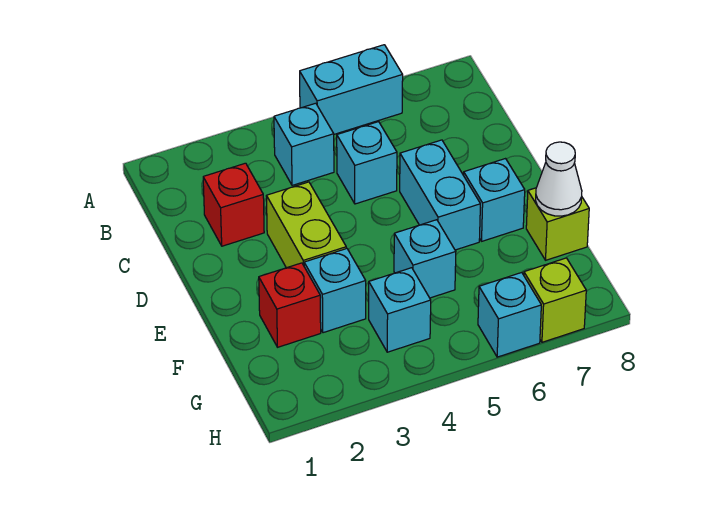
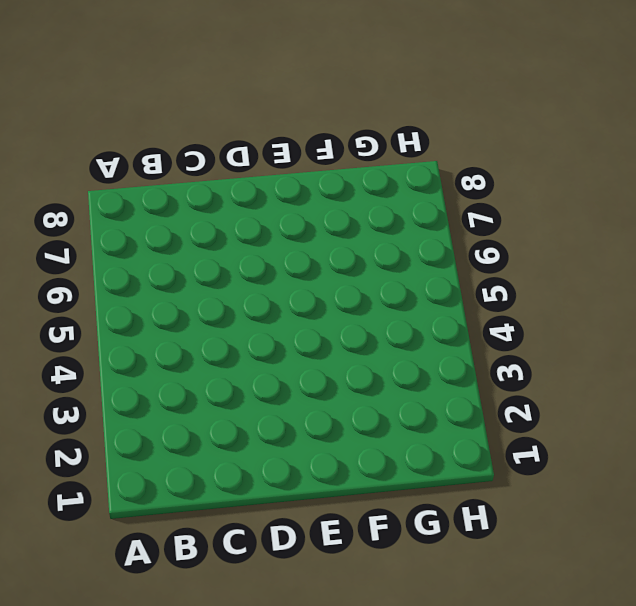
none -> cyan brick A5:A6 level 1
none -> cyan brick B4 level 1
none -> red brick C2 level 1

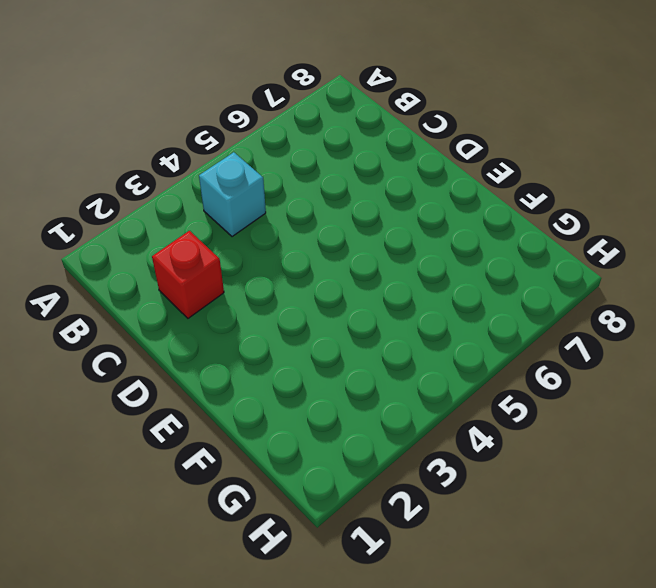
none -> cyan brick A5:A6 level 1
none -> cyan brick C5 level 1
none -> lime brick D3:E3 level 1

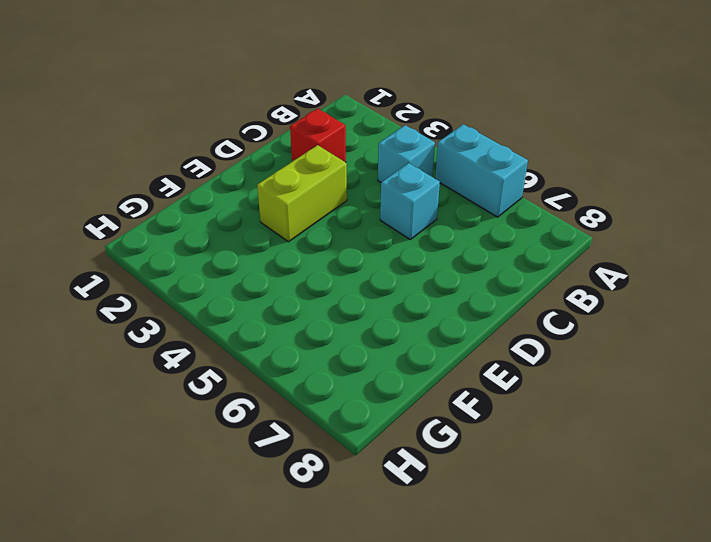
none -> cyan brick D6:E6 level 1
none -> cyan brick E7 level 1
none -> red brick F2 level 1

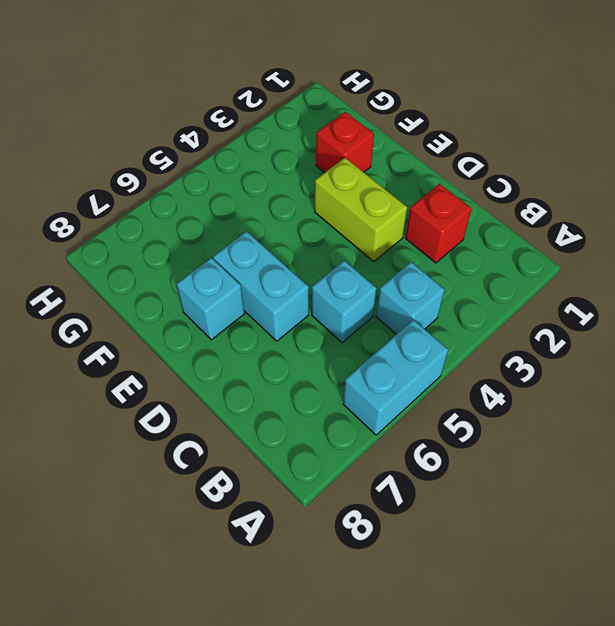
none -> cyan brick F3 level 1
none -> cyan brick F5 level 1
none -> lime brick F8 level 1

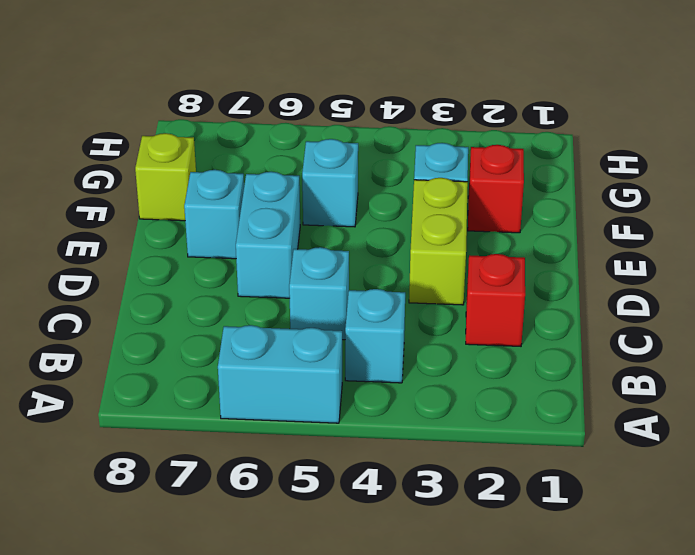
none -> cyan brick G4 level 1
none -> cyan brick H6 level 1
none -> lime brick H7 level 1

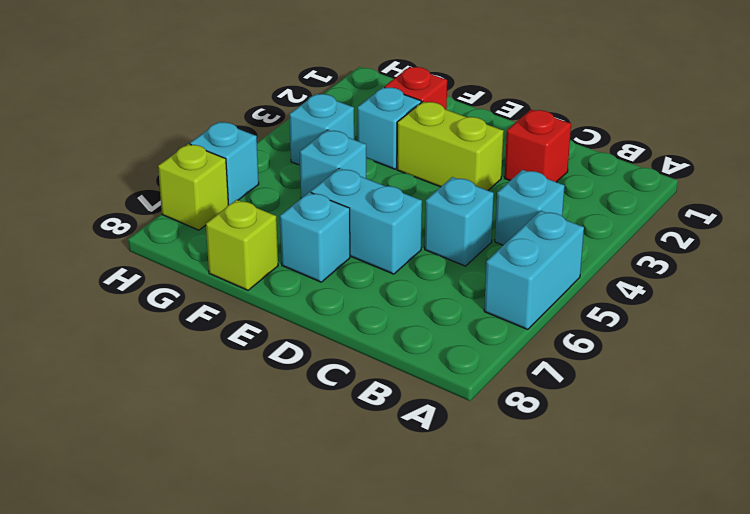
none -> white cone F8 level 2

